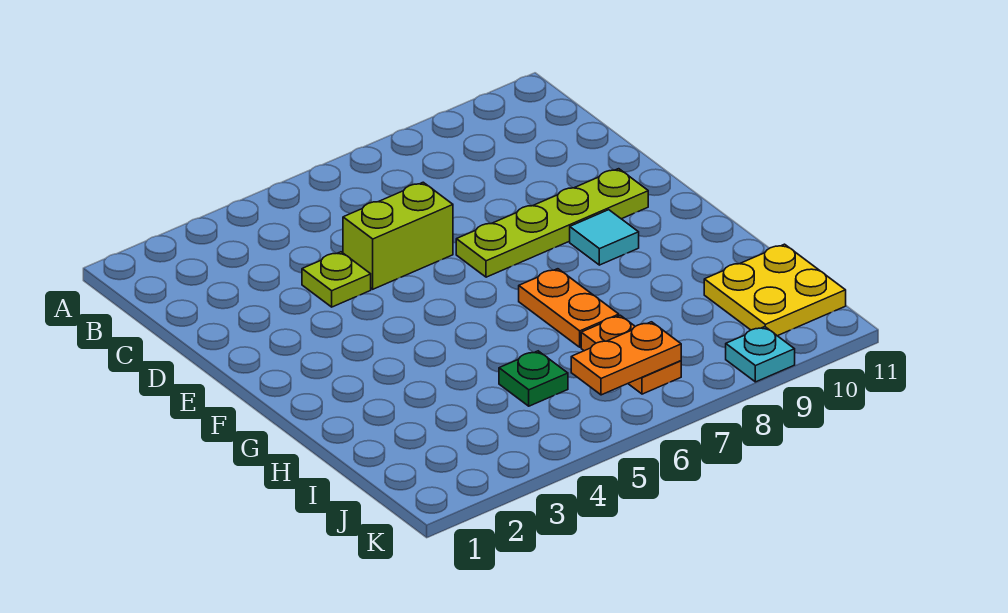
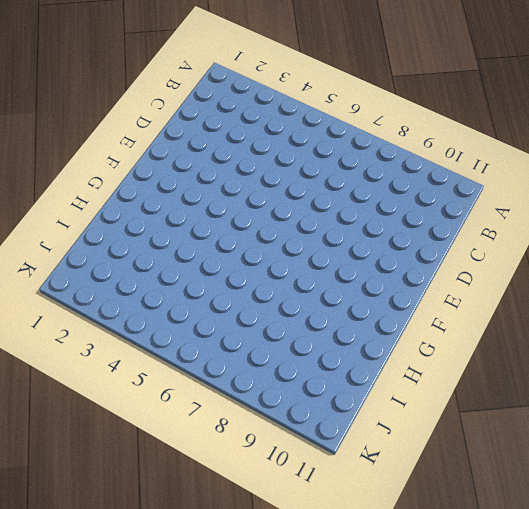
none -> lime plate D4 level 1
none -> lime brick D5:D6 level 1

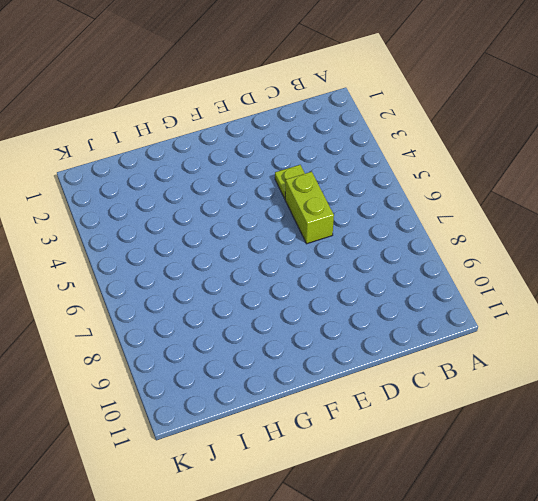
none -> lime plate E7:E10 level 1
none -> cyan tile F9 level 1

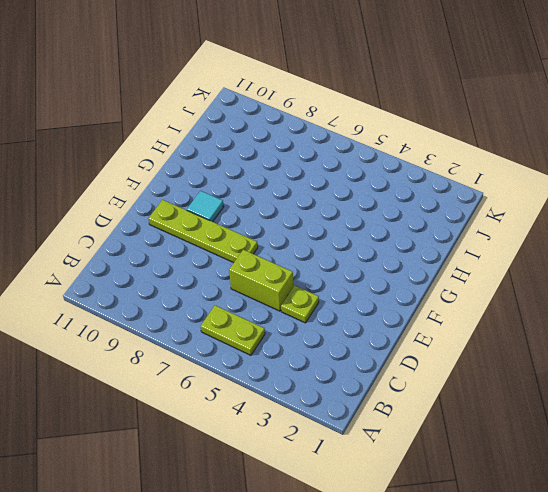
lime plate B5:B6 level 1 -> none
none -> orange plate G7:H7 level 1
none -> green plate I5 level 1

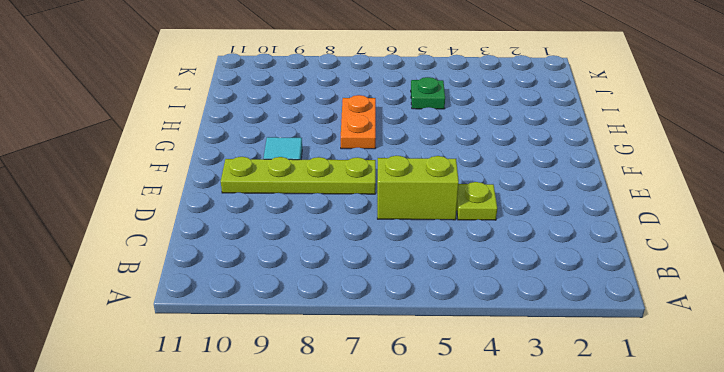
none -> orange plate I7:J7 level 1
none -> yellow plate I10:J11 level 1

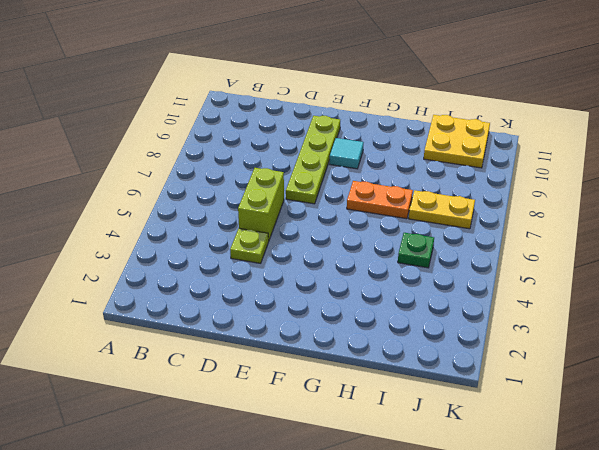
yellow plate I7:J7 level 1 -> orange plate I7:J7 level 1
none -> cyan plate K9 level 1
none -> orange plate J6:J7 level 2

